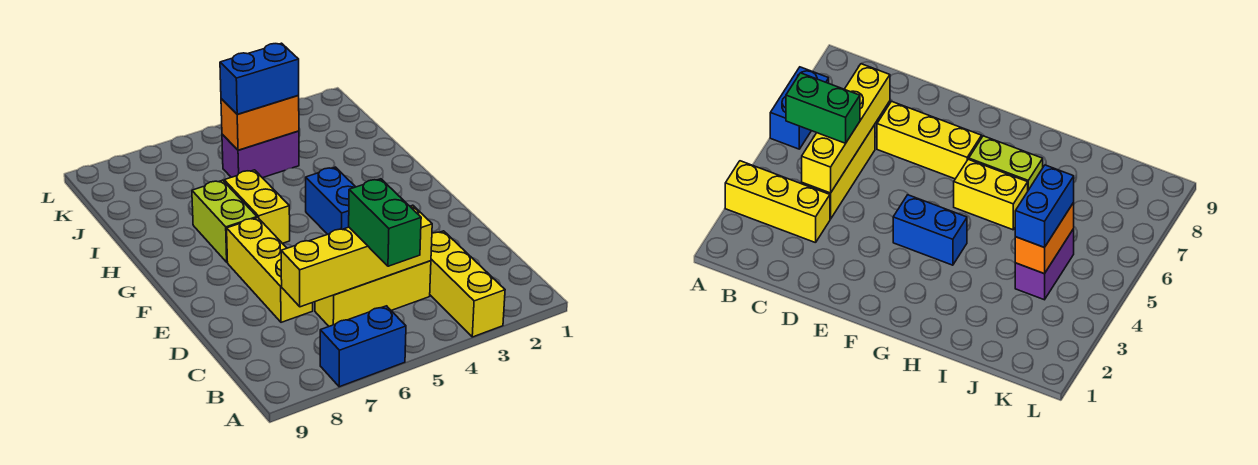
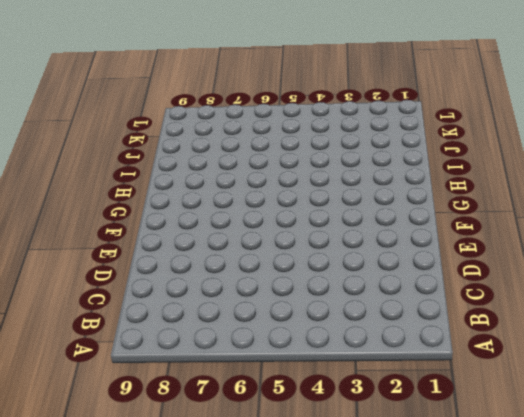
none -> yellow brick A3:C3 level 1
none -> blue brick A6:A7 level 1
none -> yellow brick C4:C6 level 1

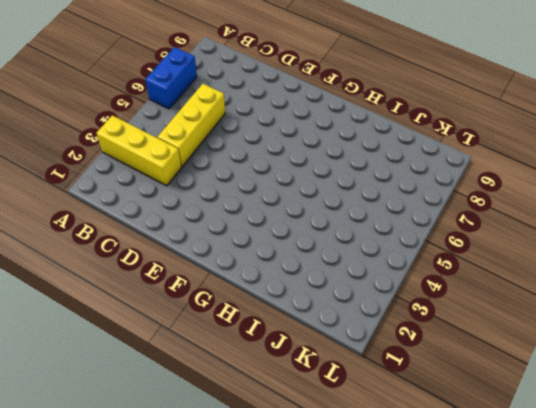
none -> yellow brick D7:F7 level 1
none -> blue brick F4:G4 level 1
none -> yellow brick G6:H6 level 1

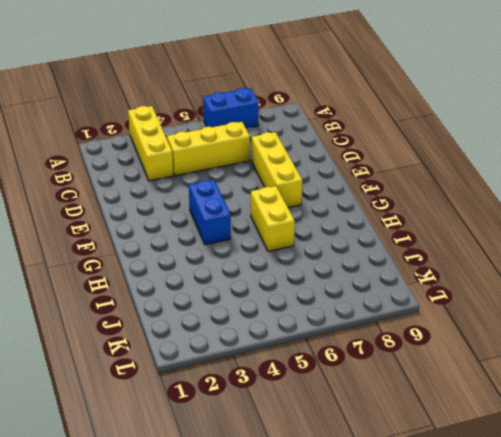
none -> lime brick G7:H7 level 1
none -> purple brick J4:J5 level 1
none -> yellow brick C4:C7 level 2

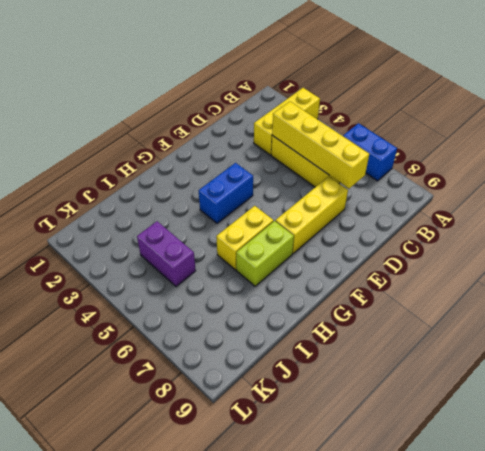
none -> orange brick J4:J5 level 2
none -> green brick B5:C5 level 3
none -> blue brick J4:J5 level 3

